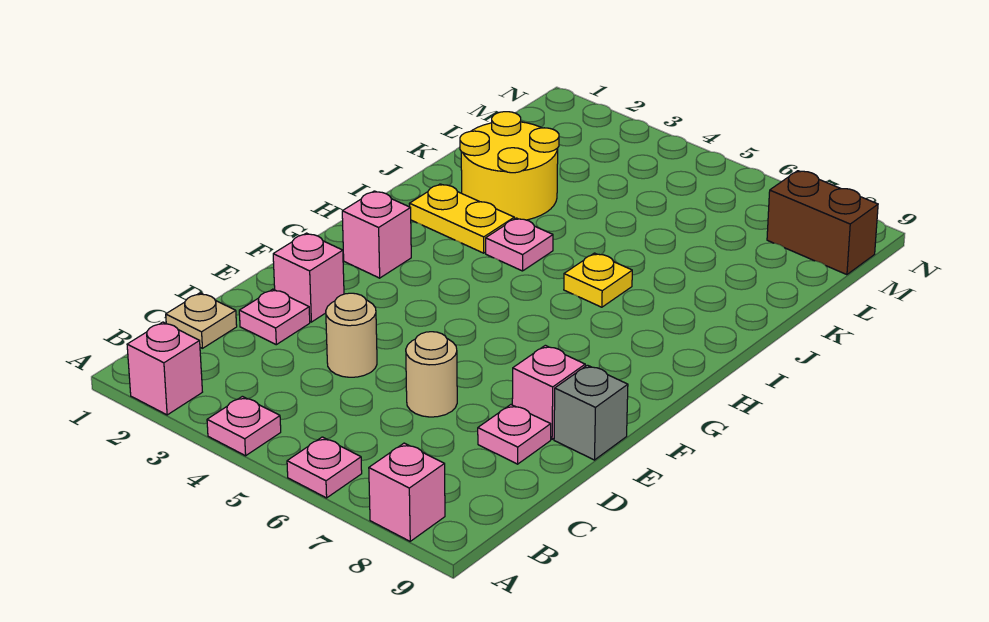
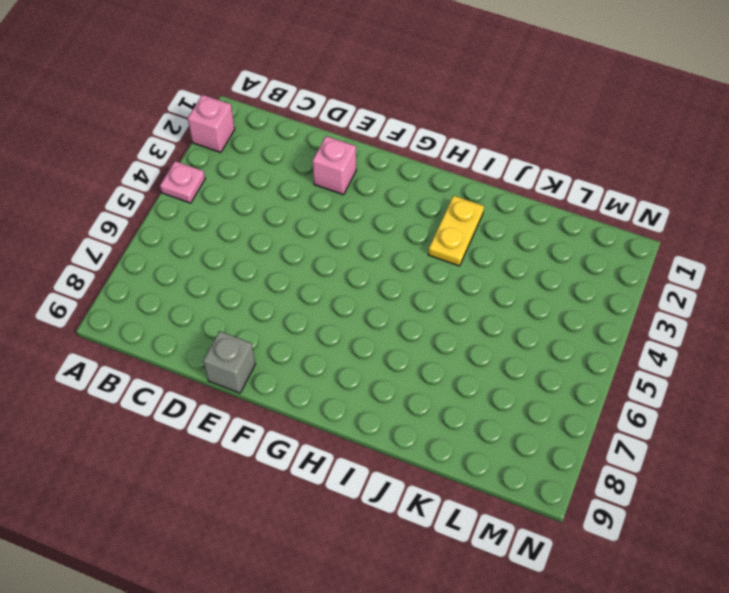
none -> pink plate A6 level 1
none -> pink brick A8 level 1
none -> tan plate C1 level 1

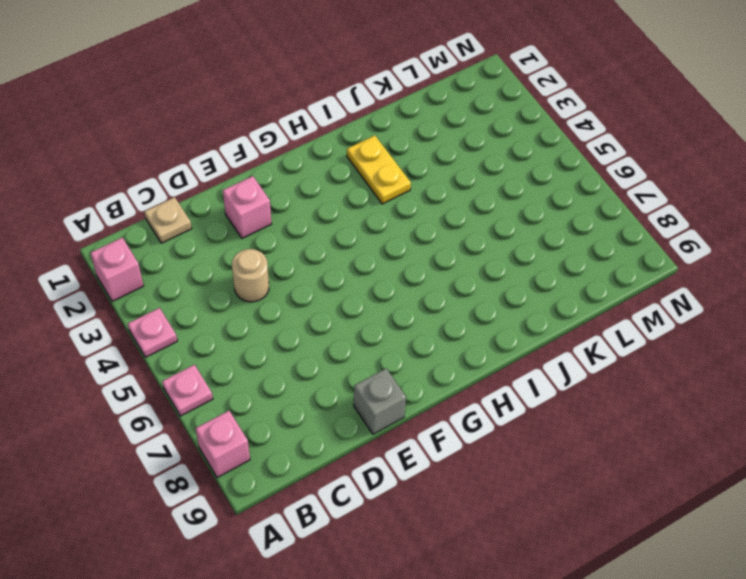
none -> pink plate D2 level 1
none -> tan round brick D6 level 1
none -> pink plate D8 level 1

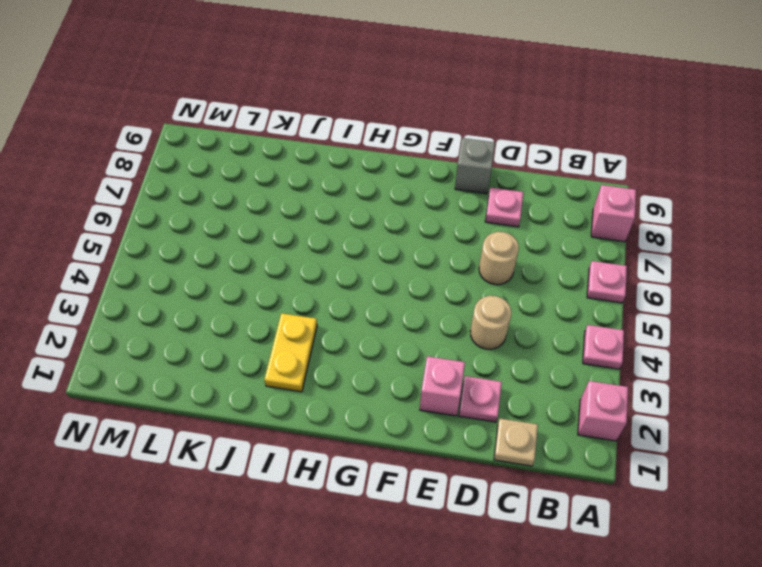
none -> pink brick E8 level 1
none -> pink brick G2 level 1
none -> pink plate I4 level 1

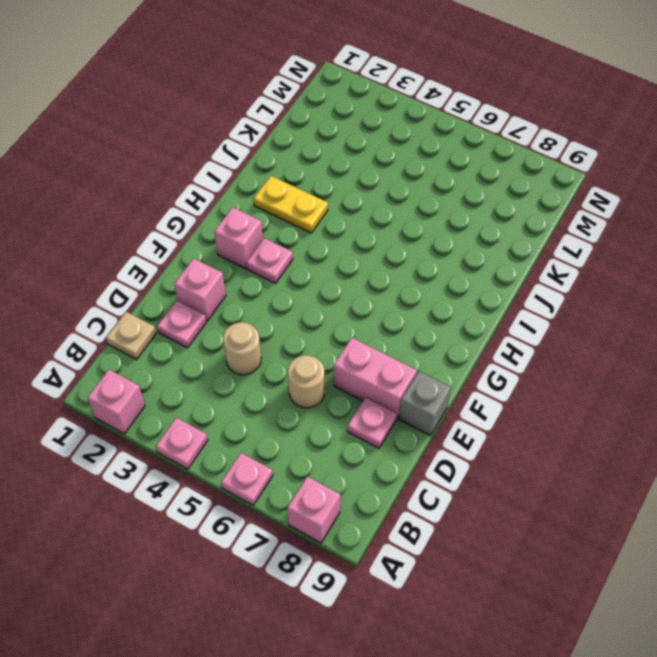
pink brick E7:E8 level 1 -> pink brick E8 level 1
pink plate G3 level 1 -> pink plate I4 level 1
none -> yellow plate I6 level 1
none -> yellow round brick J2:K3 level 1
none -> brown brick M8:M9 level 1

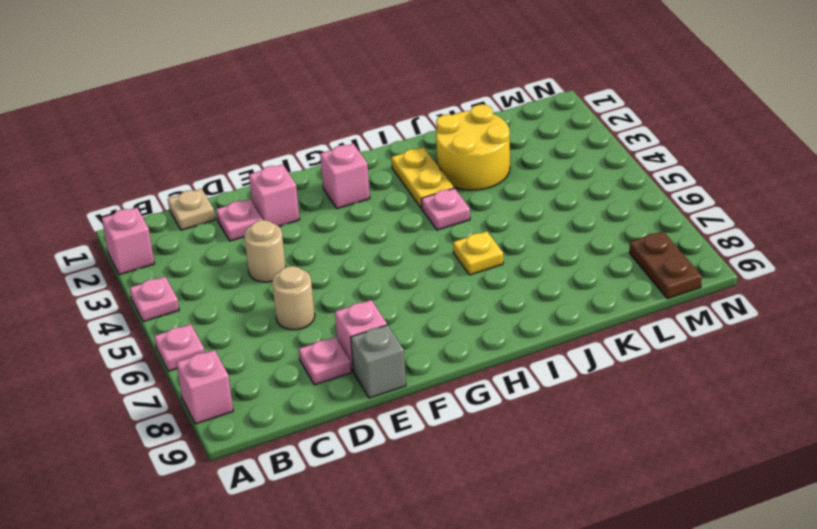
brown plate M8:M9 level 1 -> brown brick M8:M9 level 1

